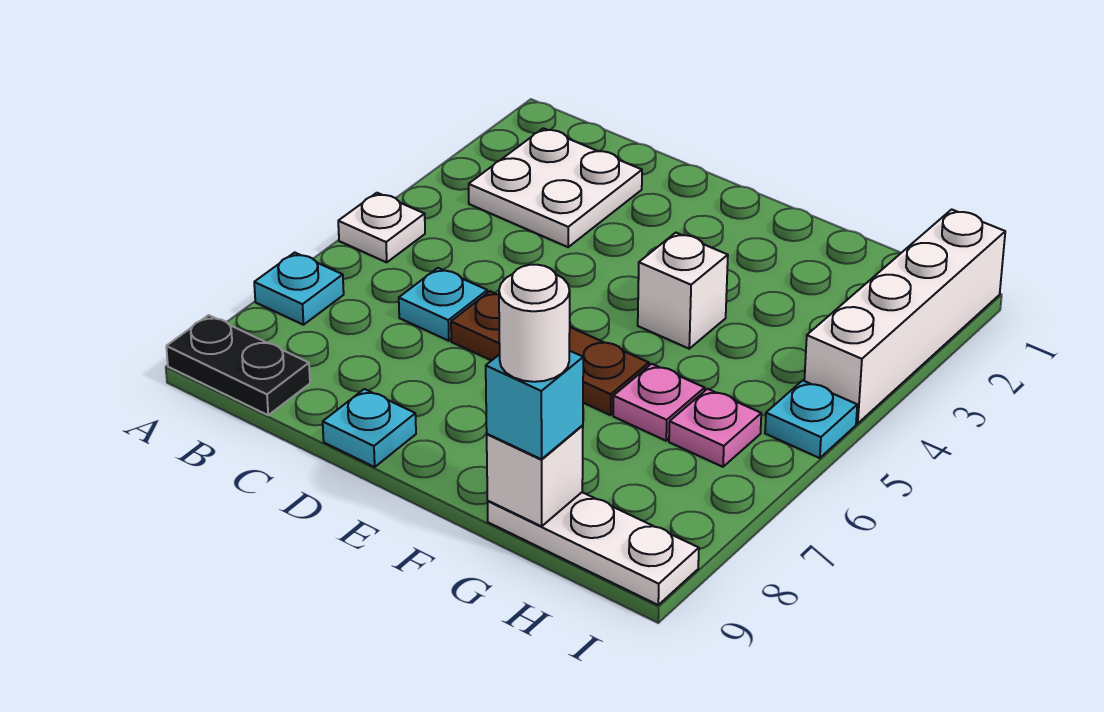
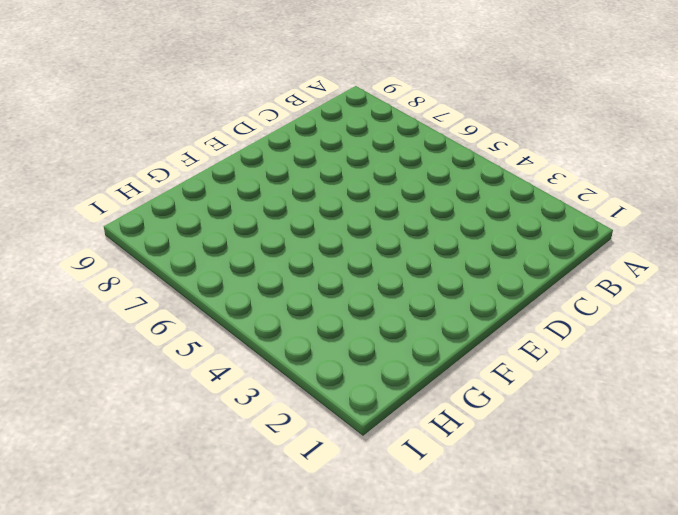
none -> white plate A5 level 1
none -> cyan plate A7 level 1
none -> black plate A9:B9 level 1

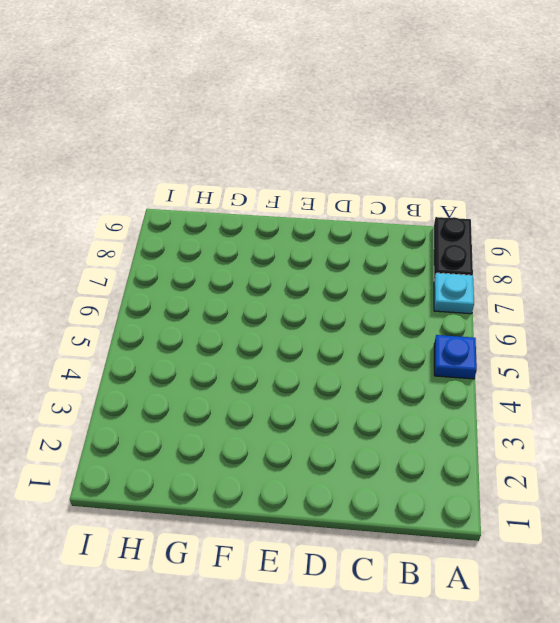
blue plate A5 level 1 -> white plate A5 level 1
black plate A8:A9 level 1 -> black plate A9:B9 level 1
none -> white plate B2:C3 level 1
none -> cyan plate C6 level 1
none -> brown plate D6:F6 level 1

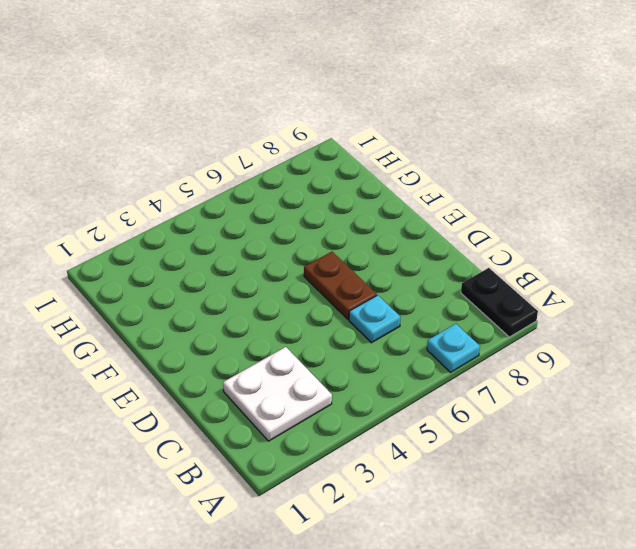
brown plate D6:E6 level 1 -> brown plate D6:F6 level 1
none -> white plate A5 level 1
none -> cyan plate D9 level 1
none -> white brick F4 level 1

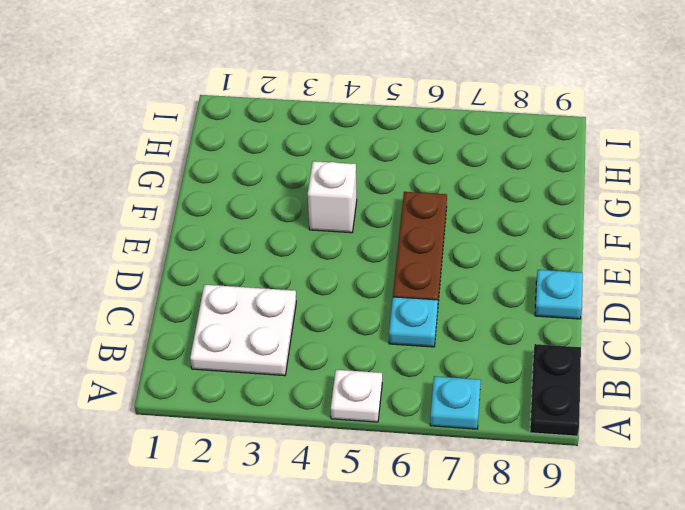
none -> pink plate G6 level 1
none -> white plate G9:I9 level 1
none -> pink plate H6 level 1

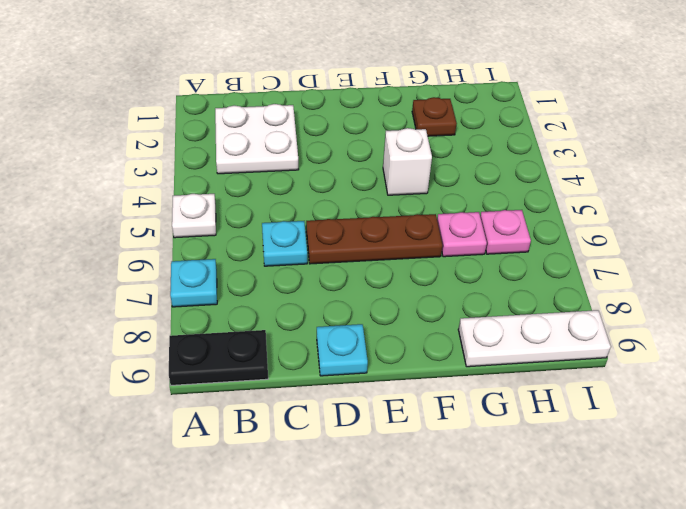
brown plate G2 level 1 -> none
none -> white brick I1:I4 level 1
none -> cyan plate I5 level 1
none -> white brick G9 level 2

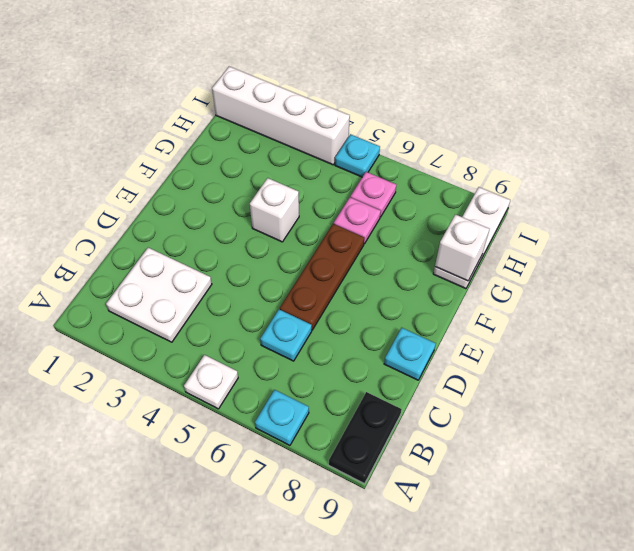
none -> cyan brick G9 level 3
none -> white round brick G9 level 4

